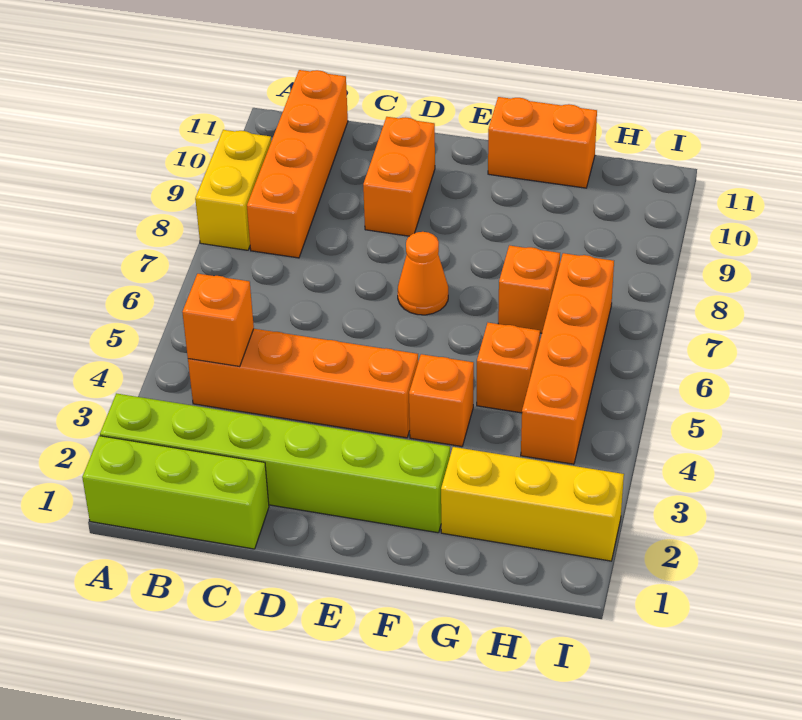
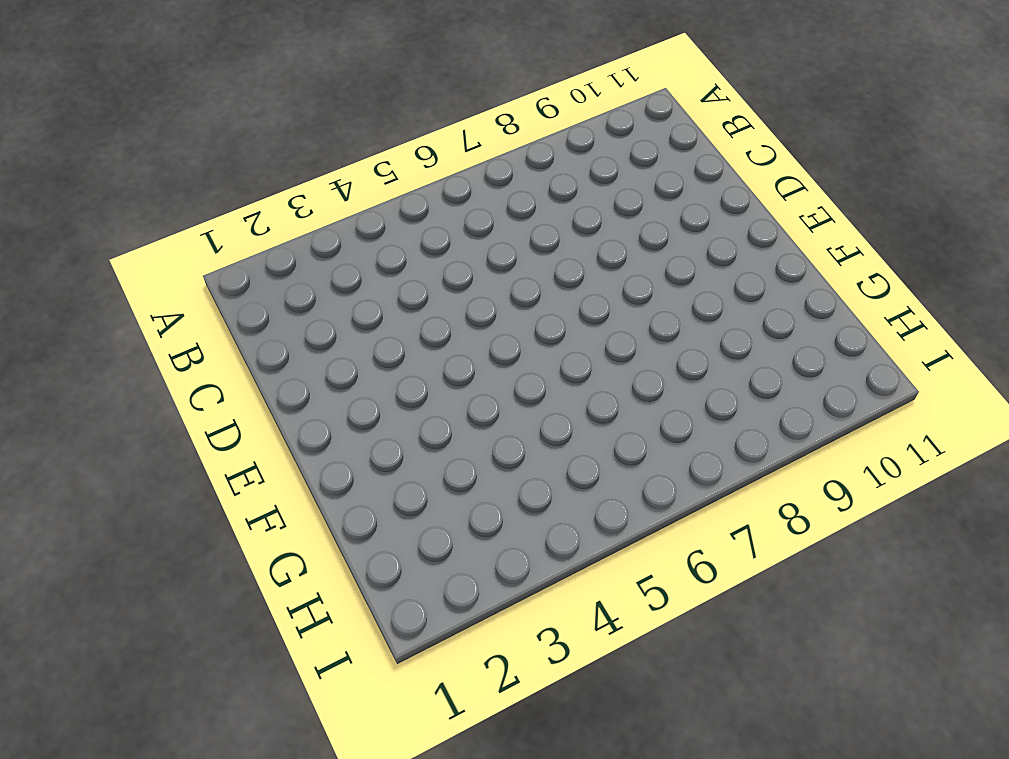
none -> lime brick A1:C1 level 1
none -> lime brick A2:F2 level 1
none -> yellow brick A8:A9 level 1

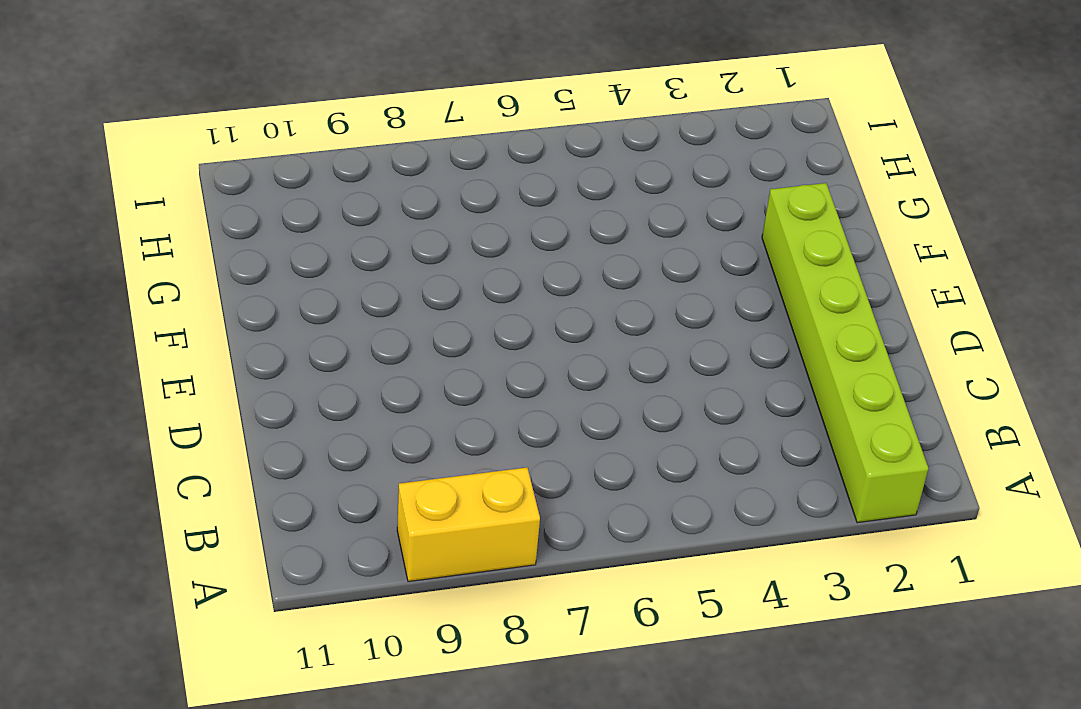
none -> lime brick A1:C1 level 1
none -> orange brick B4:E4 level 1
none -> orange brick B8:B11 level 1

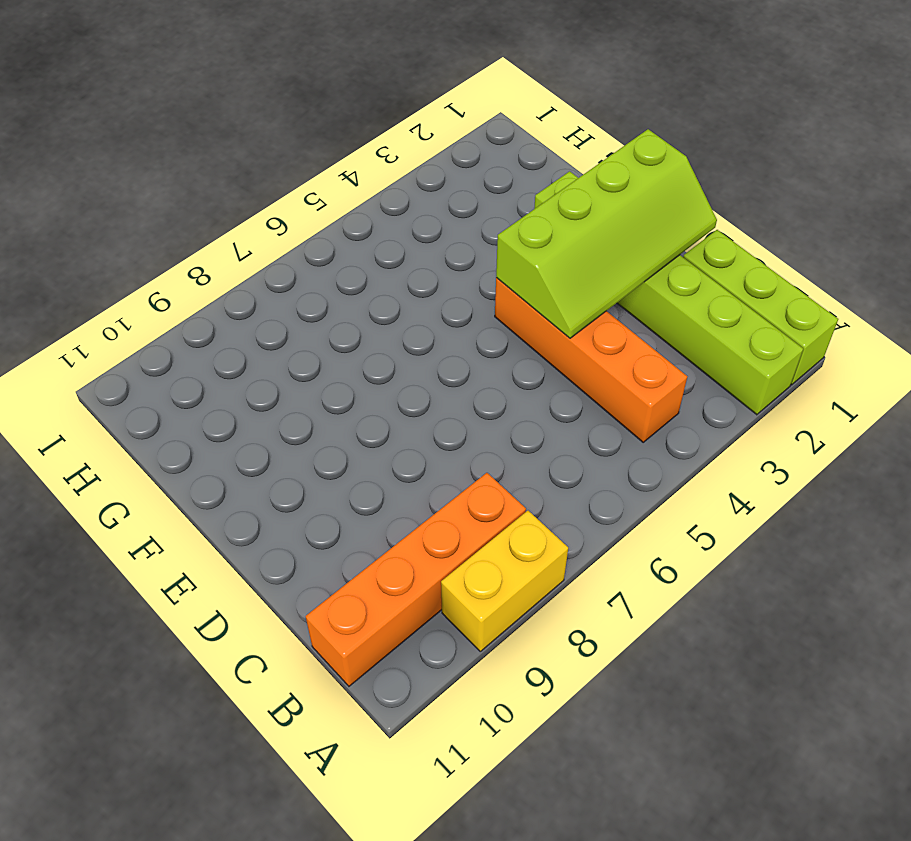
lime slope D1:E4 level 2 top E -> none
none -> orange brick D9:D10 level 1
none -> orange cone E7 level 1
none -> orange brick F4 level 1

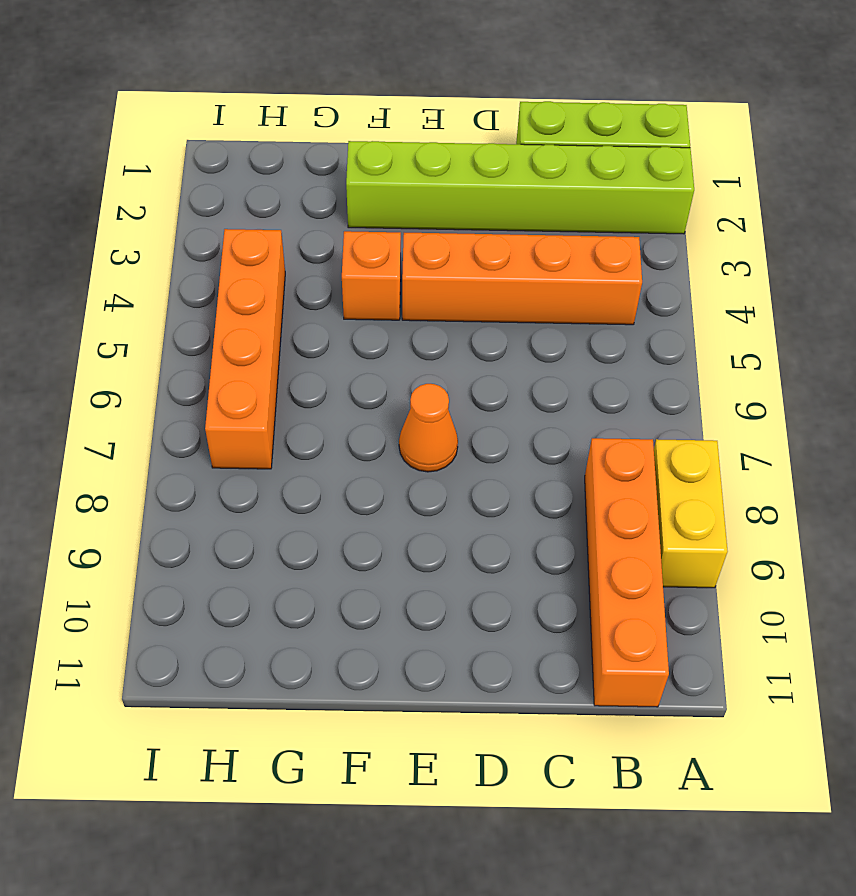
none -> orange brick D9:D10 level 1
none -> orange brick F11:G11 level 1
none -> yellow brick G2:I2 level 1

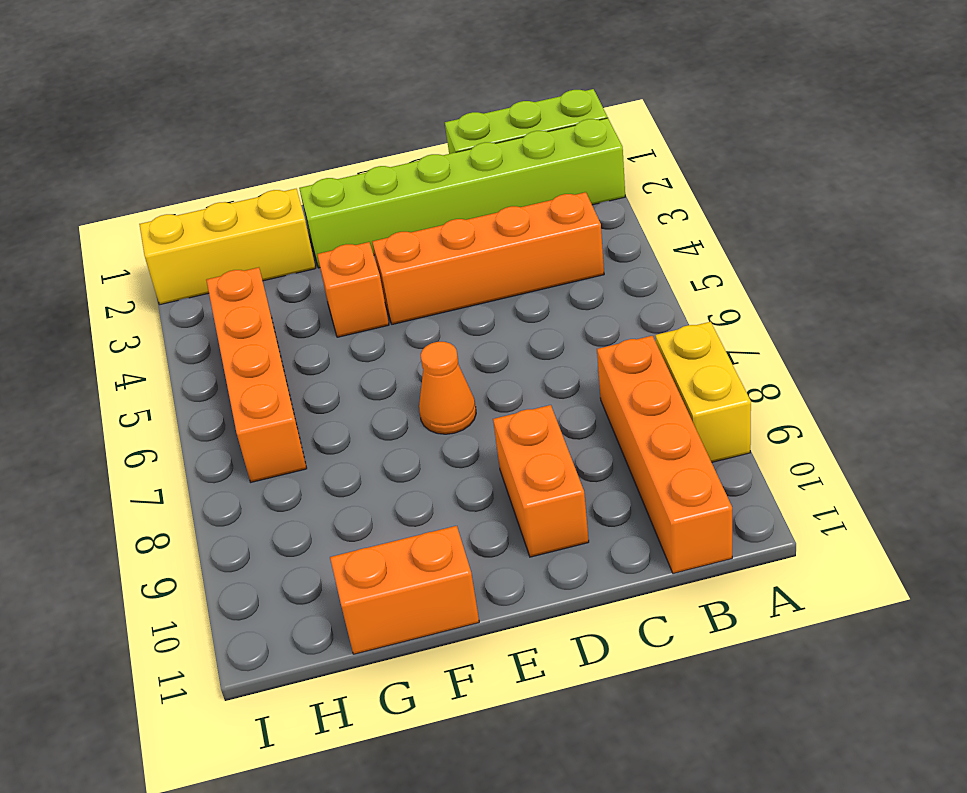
none -> orange brick G5 level 1
none -> orange brick G7 level 1
none -> orange brick B4 level 2

